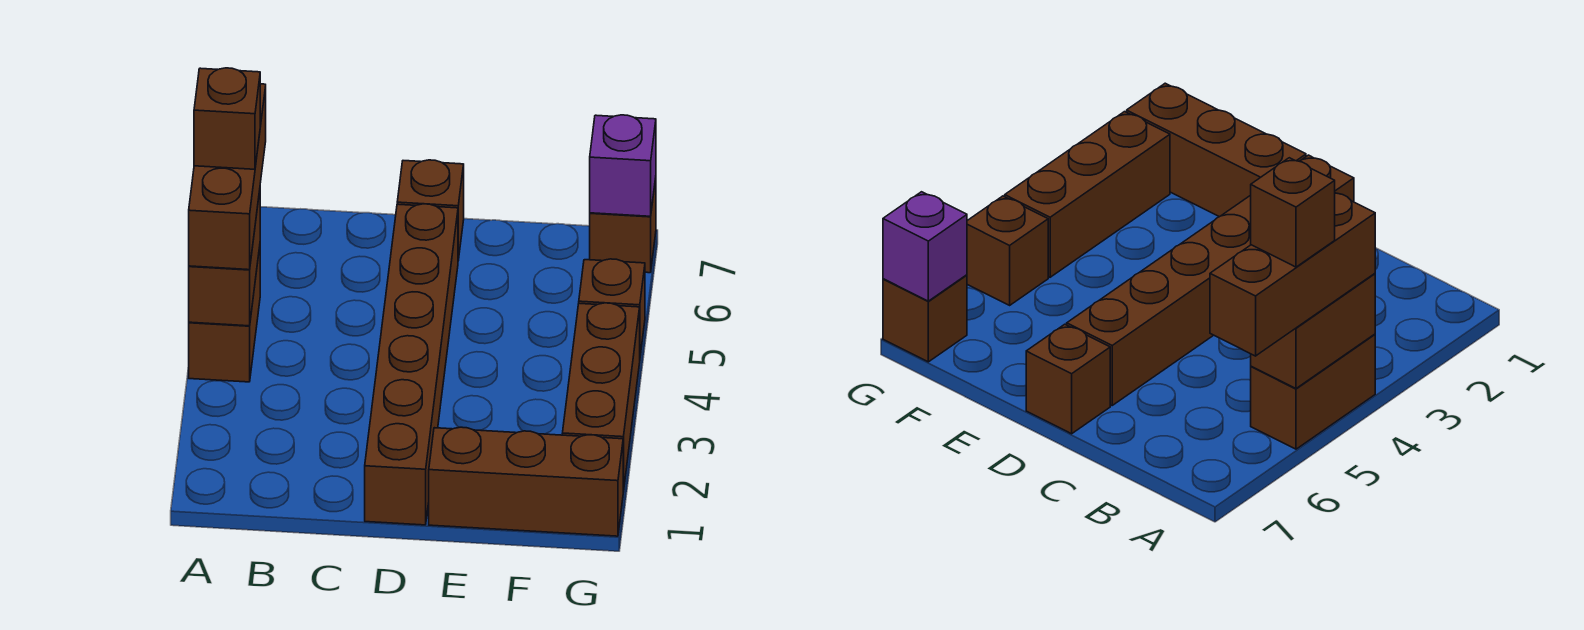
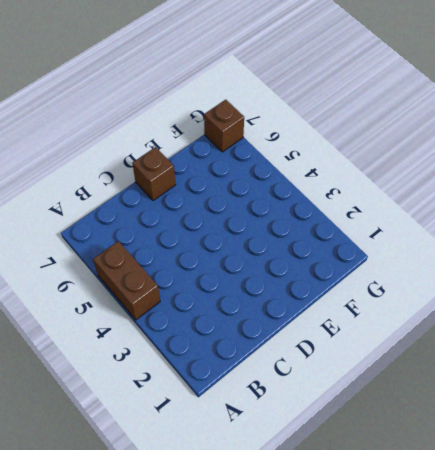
none -> brown brick D1:D6 level 1
none -> brown brick E1:G1 level 1

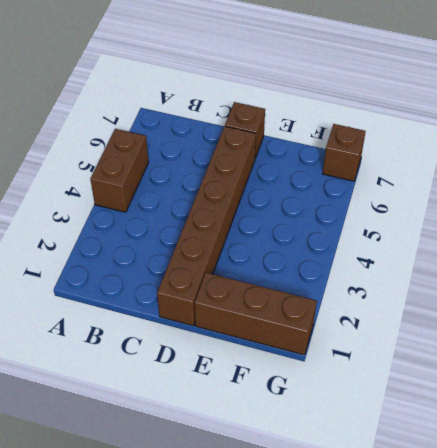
none -> brown brick G2:G4 level 1
none -> brown brick G5 level 1

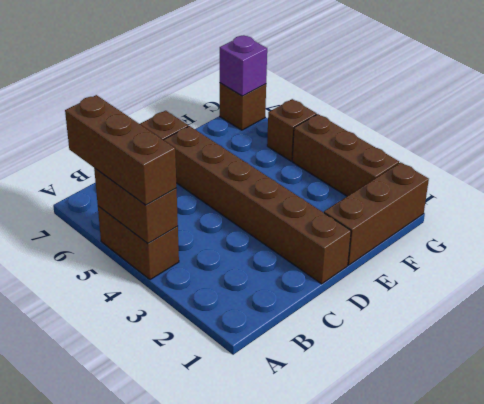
none -> brown brick A5 level 4

